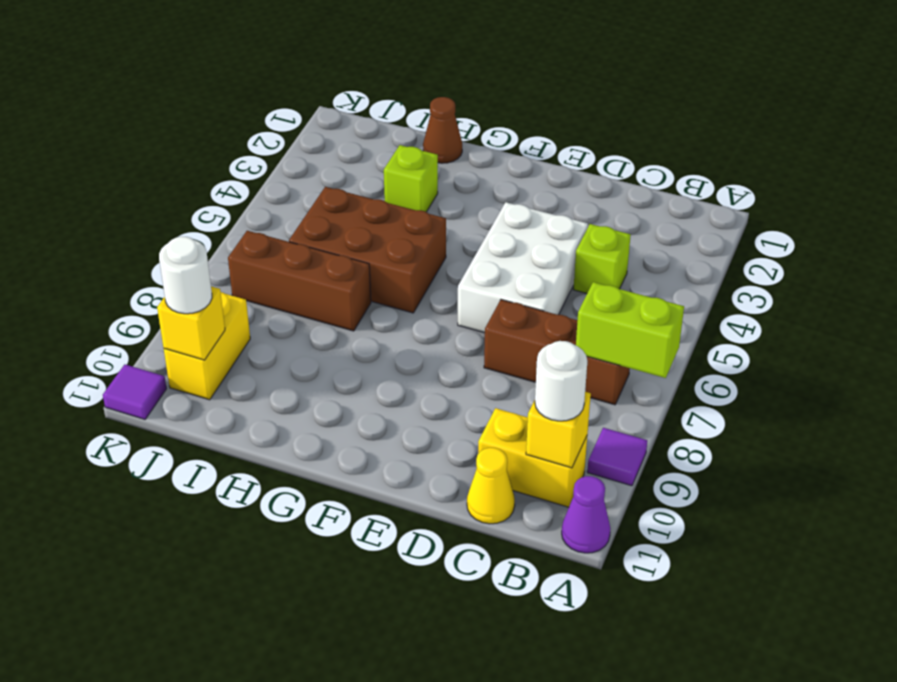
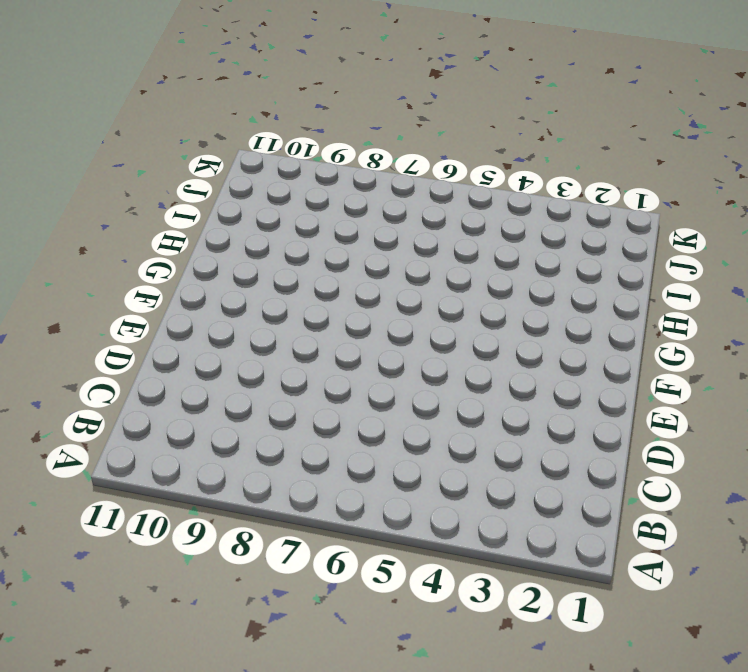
none -> purple tile A9 level 1
none -> purple cone A11 level 1
none -> brown brick B7:D7 level 1

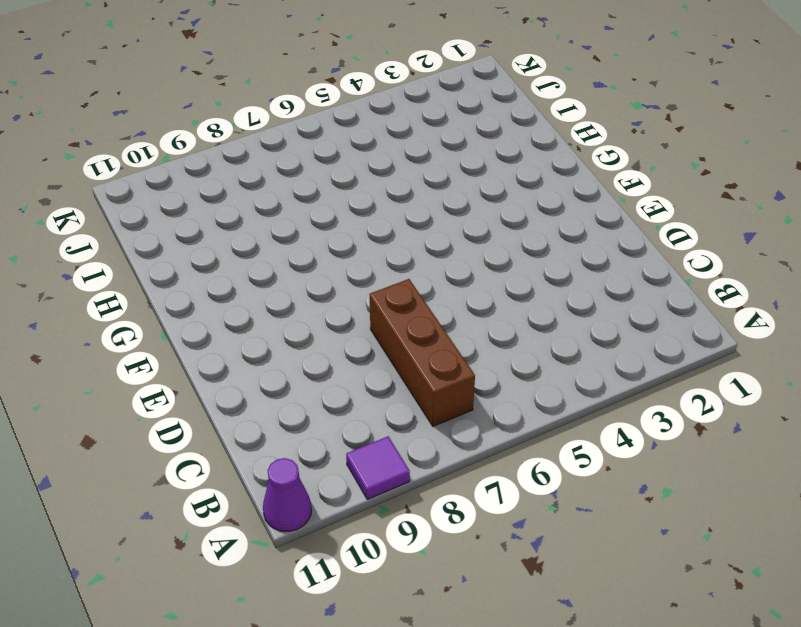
none -> yellow brick B10:C10 level 1
none -> lime brick C4 level 1
none -> yellow cone C11 level 1

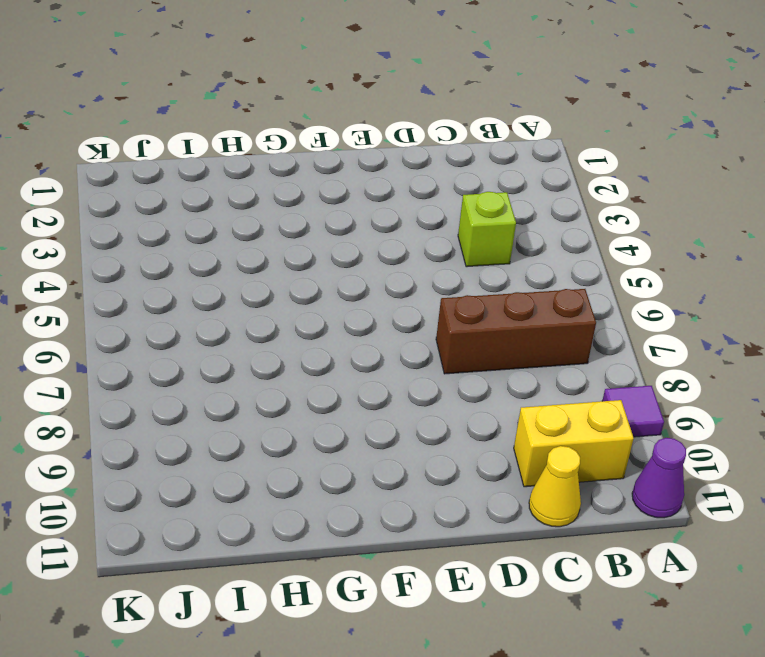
none -> white brick D4:E6 level 1
none -> brown brick G5:I6 level 1
none -> brown cone H1 level 1

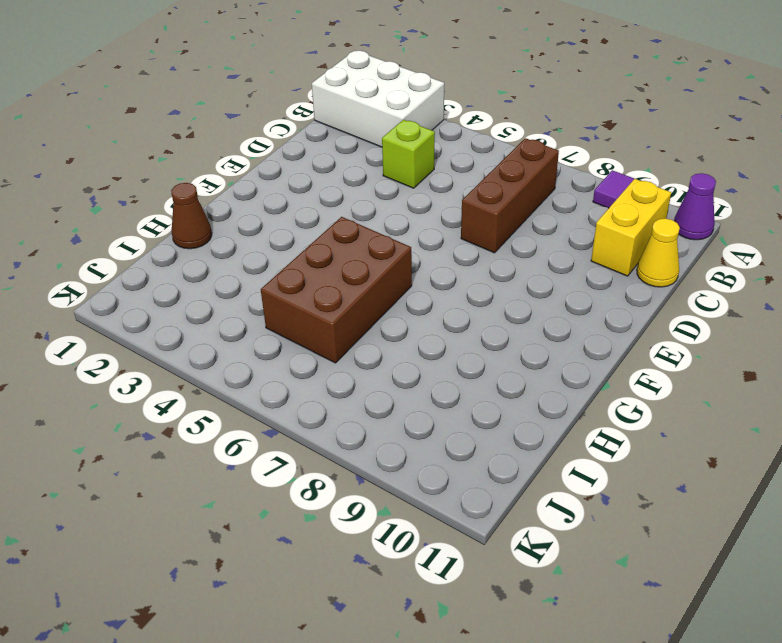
white brick A1:B3 level 1 -> white brick D4:E6 level 1
none -> lime brick H3 level 1
none -> brown brick H7:J7 level 1
none -> yellow brick J9:J10 level 1

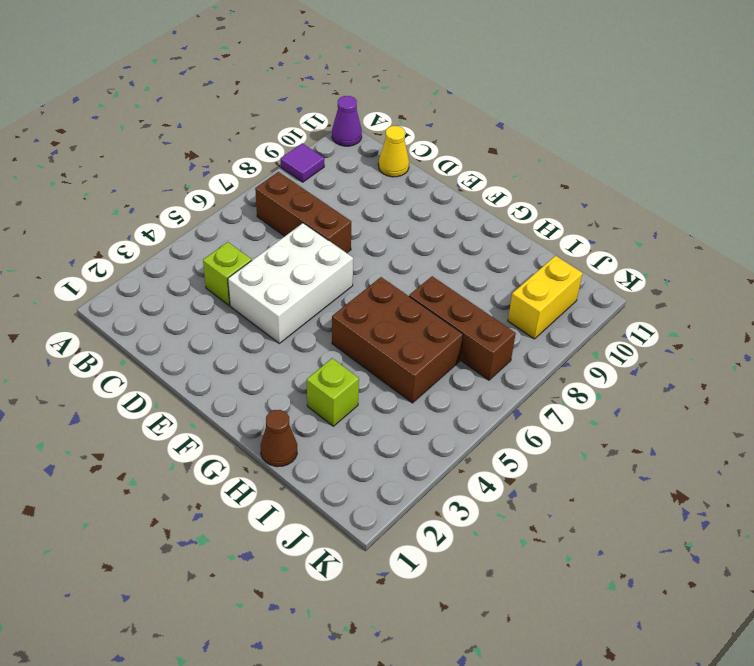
none -> yellow brick B10:C10 level 1
none -> purple tile K11 level 1
none -> lime brick A7:B7 level 2

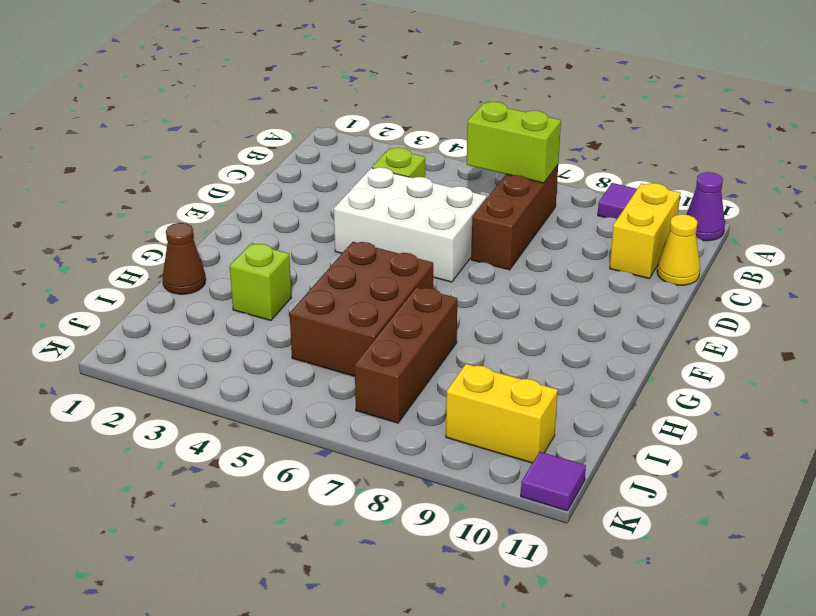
lime brick B6:B7 level 2 -> lime brick A7:B7 level 2
none -> yellow brick B10 level 2
none -> yellow brick J10 level 2
none -> white round brick B10 level 3

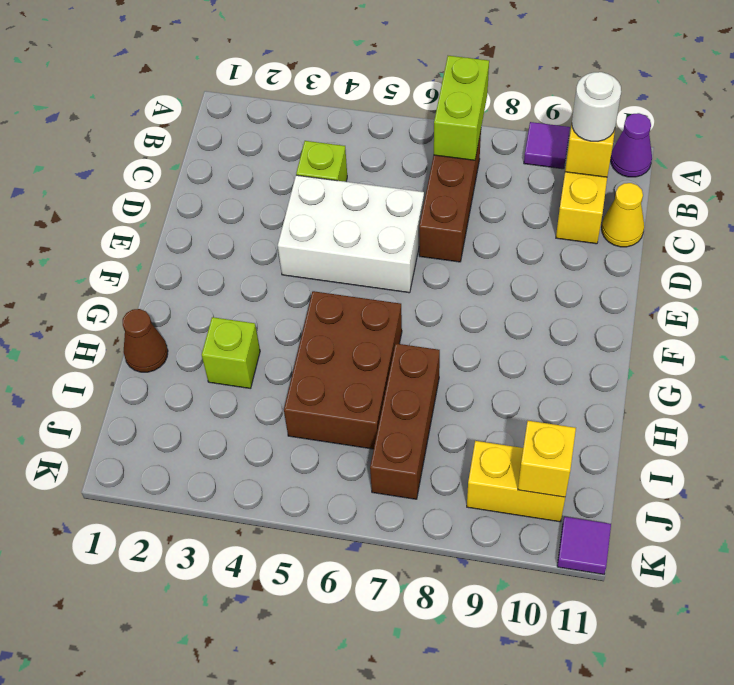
none -> white round brick J10 level 3

